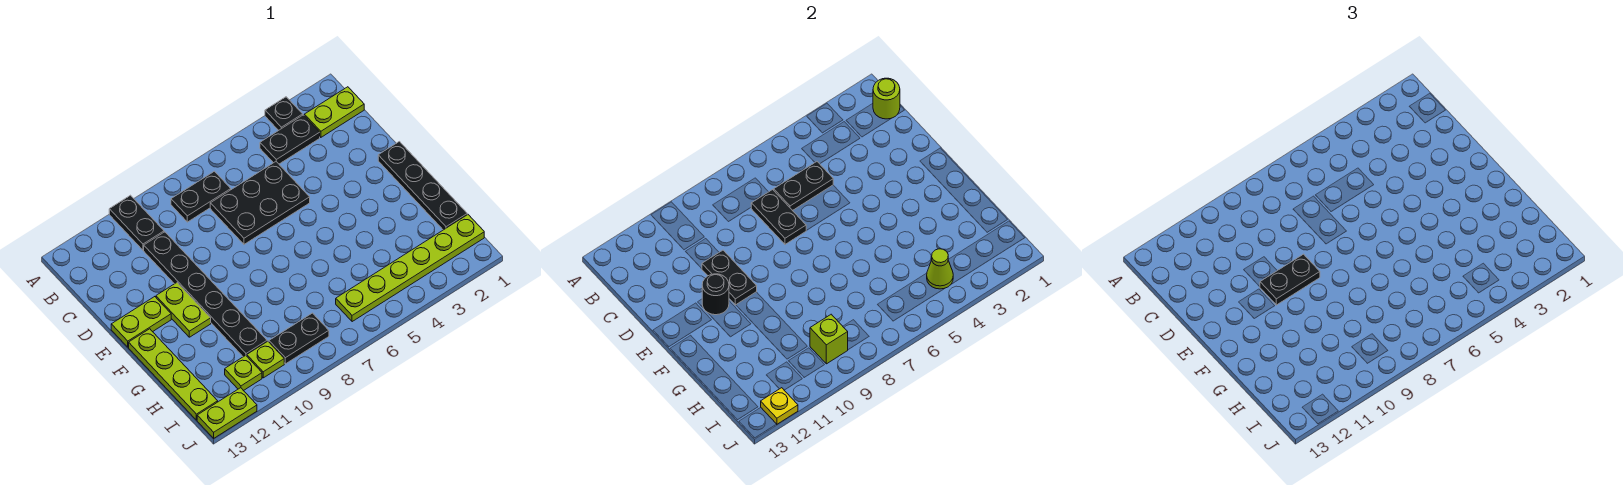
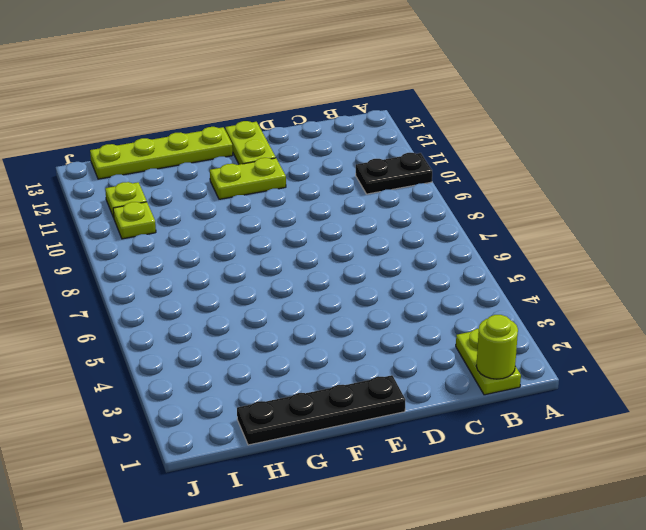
none -> black plate A3 level 1
none -> black plate B3:B4 level 1
none -> black plate B7:B8 level 1

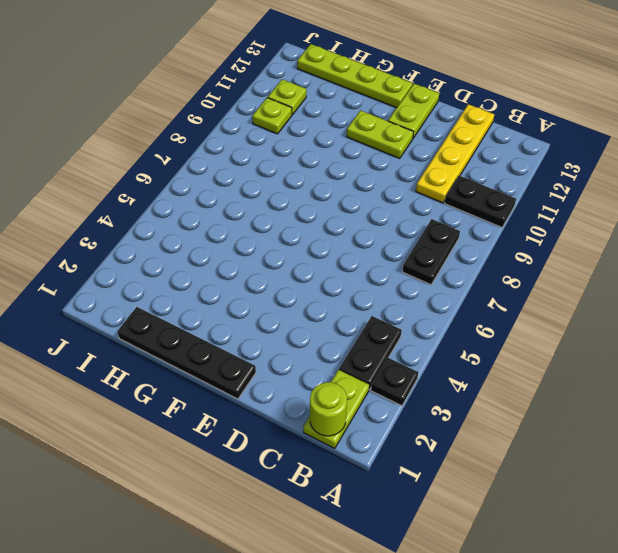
yellow plate C10:C13 level 1 -> black plate C10:H10 level 1
none -> black plate C5:D7 level 1
none -> lime plate I1:I6 level 1
none -> black plate I8:I9 level 1

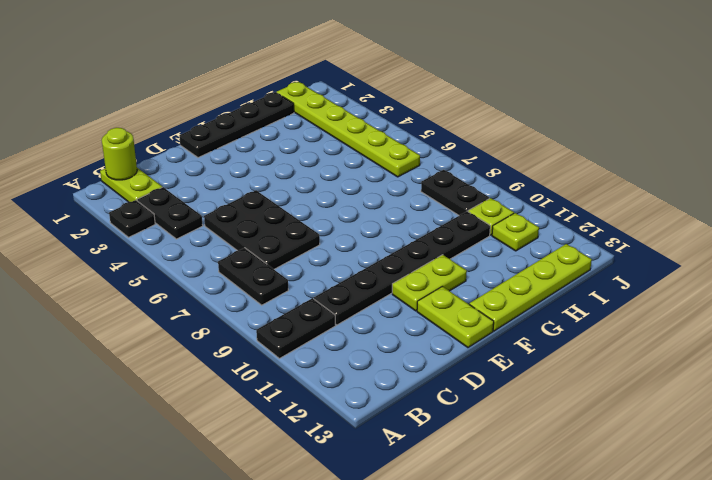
none -> lime plate J12:J13 level 1
none -> black plate C5:C6 level 2
none -> black plate C7:D7 level 2

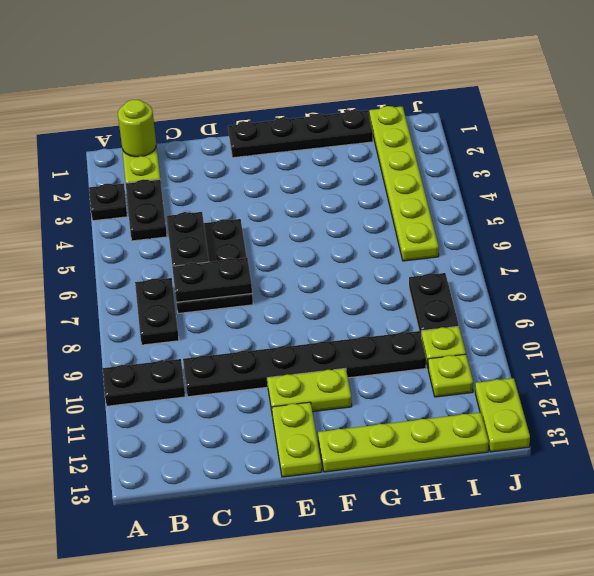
none -> black plate D10:E10 level 2
none -> black round brick E11 level 2
none -> lime cone I4 level 2

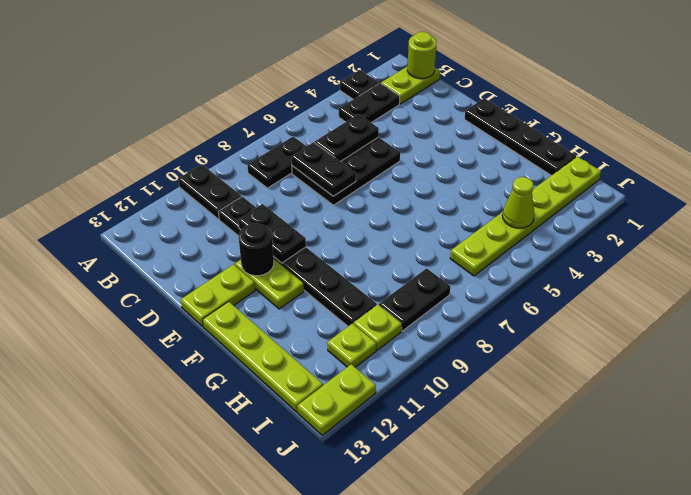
none -> lime brick I9 level 2
none -> yellow plate J12 level 2
none -> black plate E9:E10 level 3

